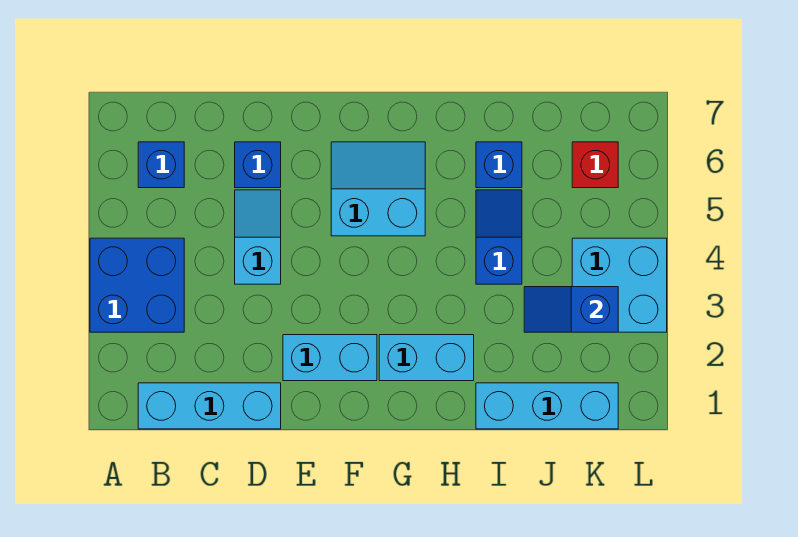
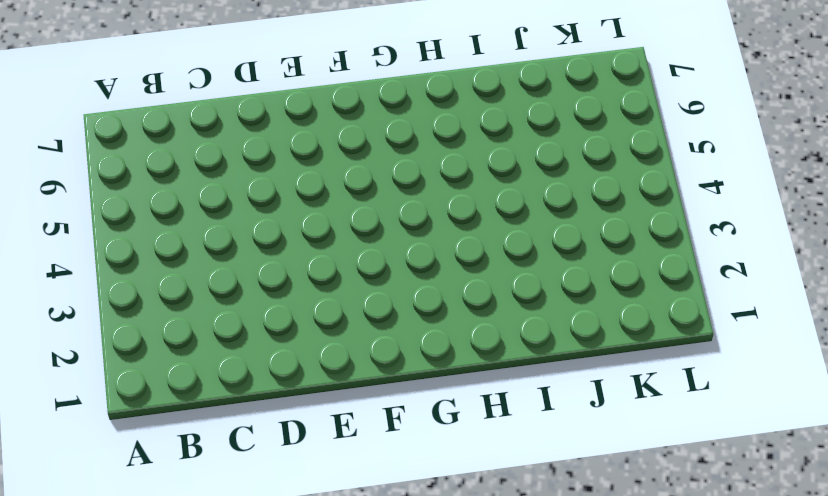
none -> blue brick A3:B4 level 1
none -> cyan brick B1:D1 level 1
none -> blue brick B6 level 1

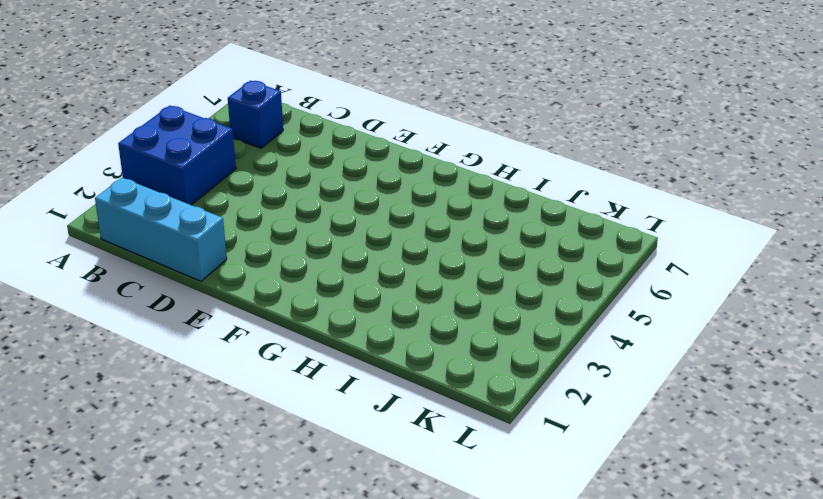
none -> cyan slope D4:D5 level 1 top 4
none -> blue brick D6 level 1
none -> cyan brick E2:F2 level 1

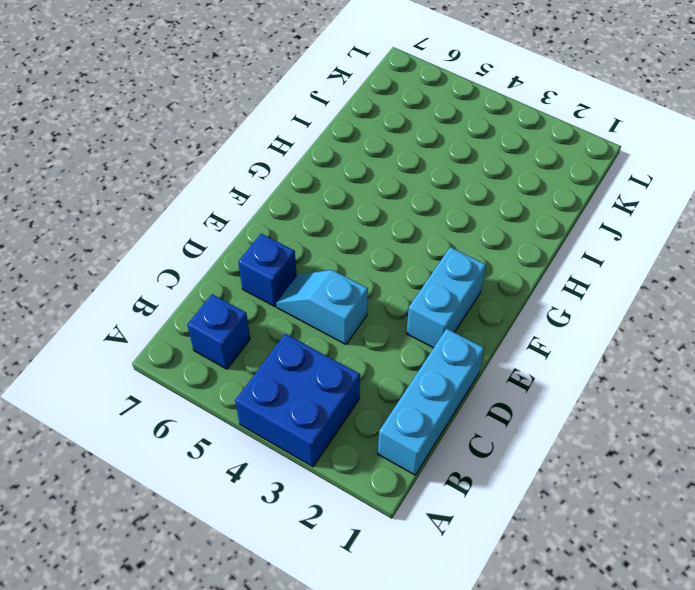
none -> cyan slope F5:G6 level 1 top 5
none -> cyan brick G2:H2 level 1
none -> cyan brick I1:K1 level 1

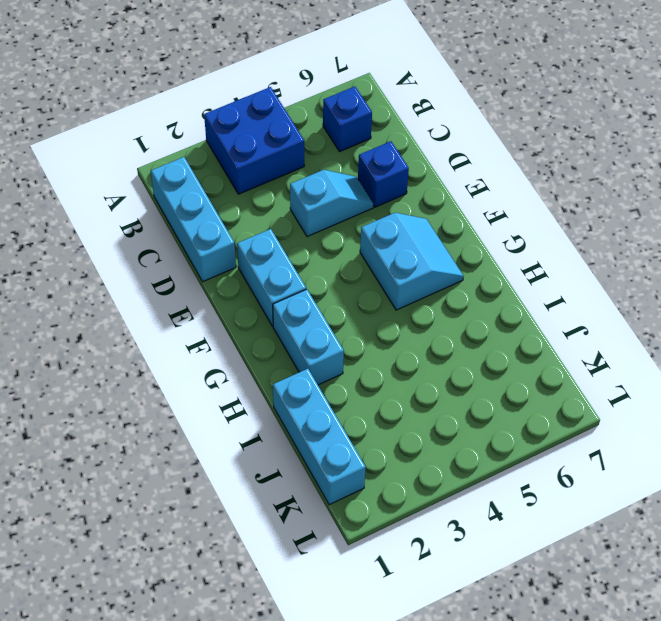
none -> blue slope I4:I5 level 1 top 4
none -> blue brick I6 level 1
none -> cyan brick K3:L4 level 1

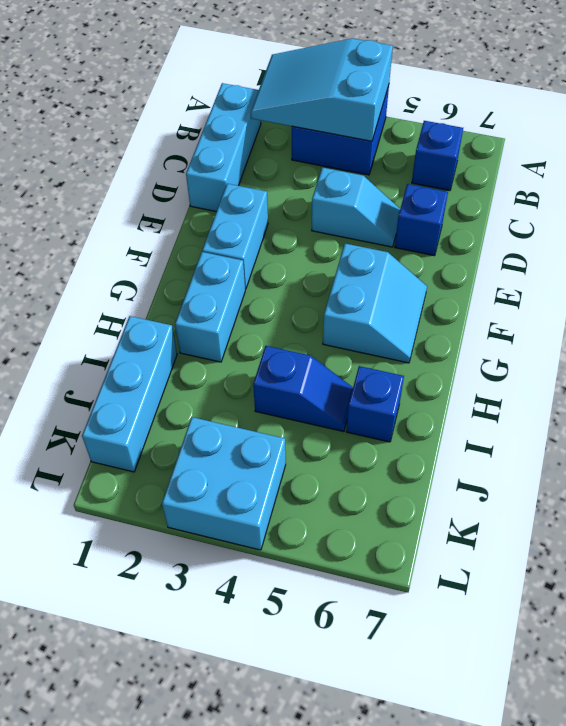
cyan slope A2:B4 level 2 top 4 -> none
none -> red brick K6 level 1
none -> blue slope J3:K3 level 2 top K

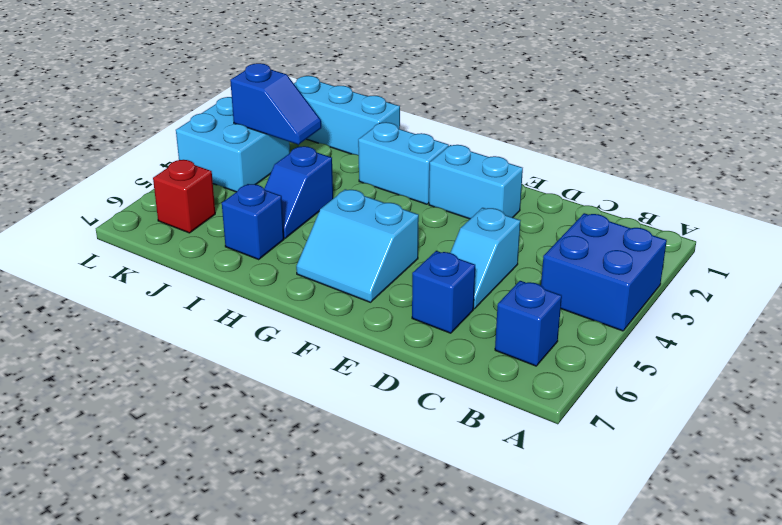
none -> cyan brick B1:D1 level 1

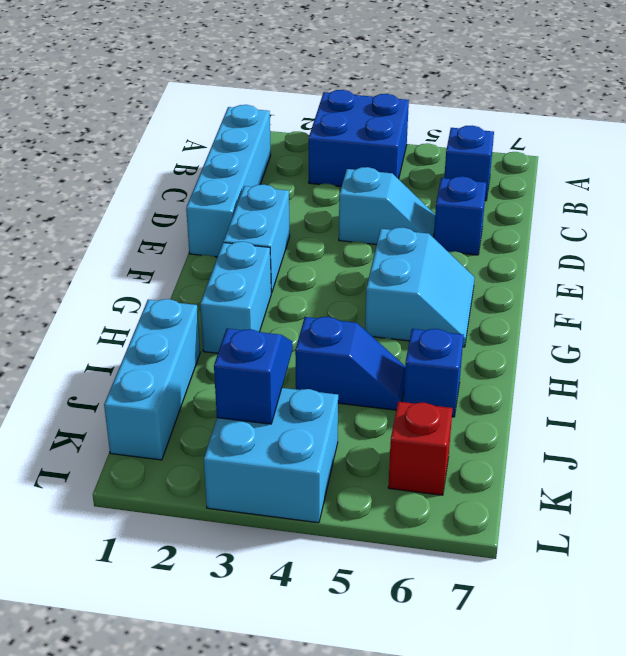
cyan brick B1:E1 level 1 -> cyan brick B1:D1 level 1

